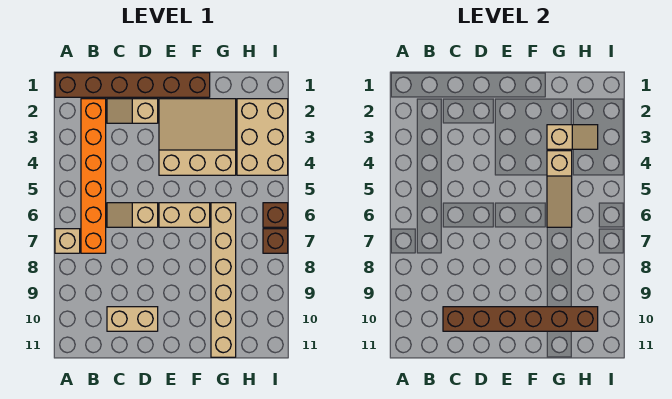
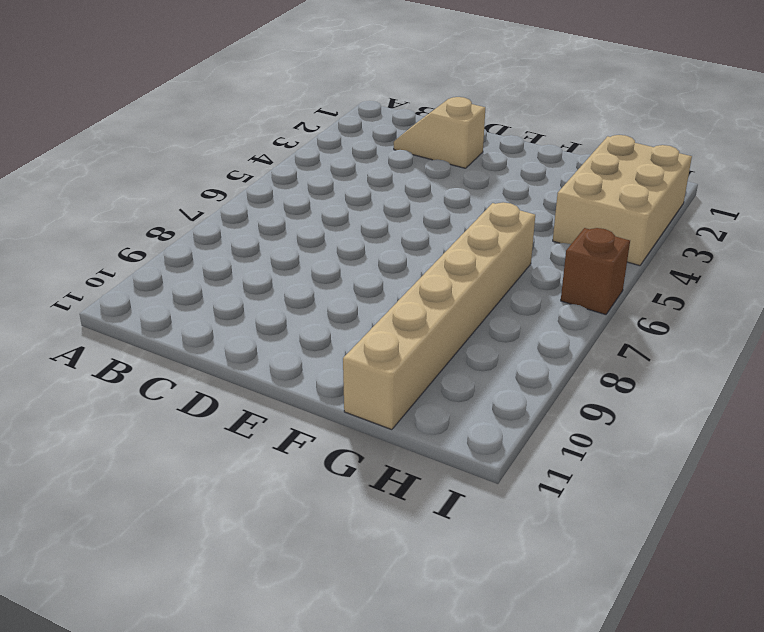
none -> brown brick A1:F1 level 1
none -> tan brick A7 level 1
none -> orange brick B2:B7 level 1

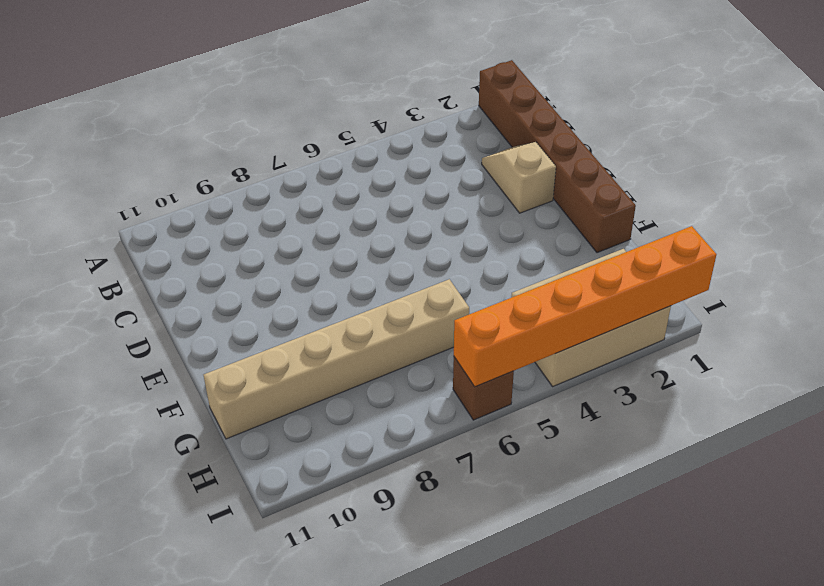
orange brick I1:I6 level 2 -> orange brick B2:B7 level 1
none -> tan brick A7 level 1
none -> tan slope C6:D6 level 1 top D
none -> tan brick C10:D10 level 1

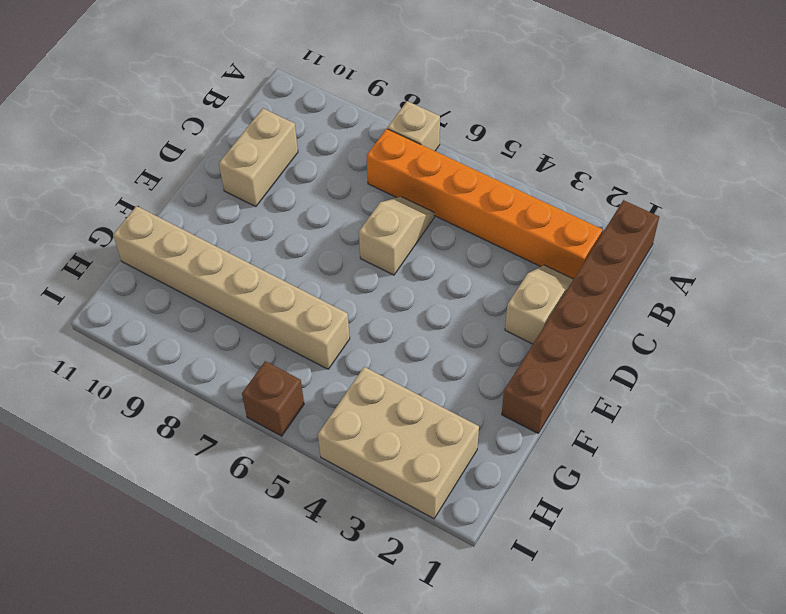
none -> tan slope E2:G4 level 1 top 4
none -> tan brick E6:F6 level 1
none -> brown brick I7 level 1

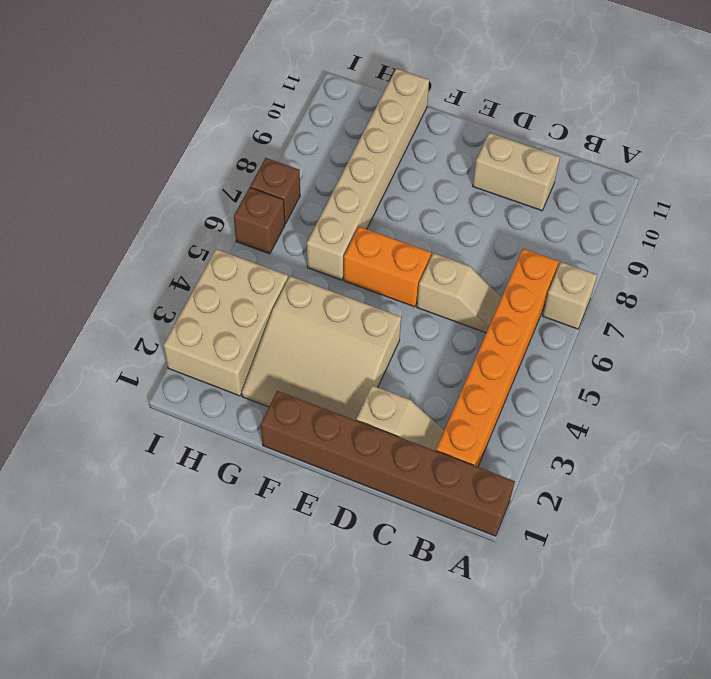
orange brick E6:F6 level 1 -> tan brick E6:F6 level 1
none -> brown brick C10:H10 level 2
none -> tan slope G3:H3 level 2 top G
none -> tan slope G4:G6 level 2 top 4

